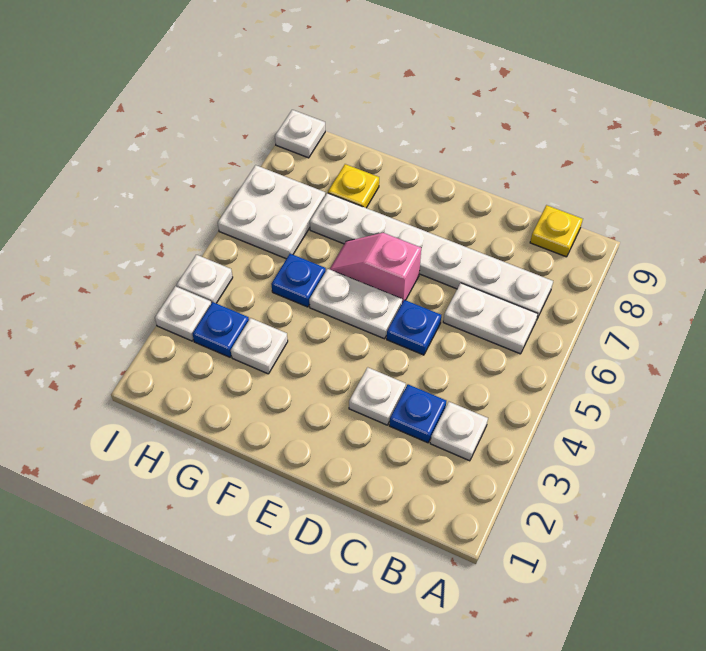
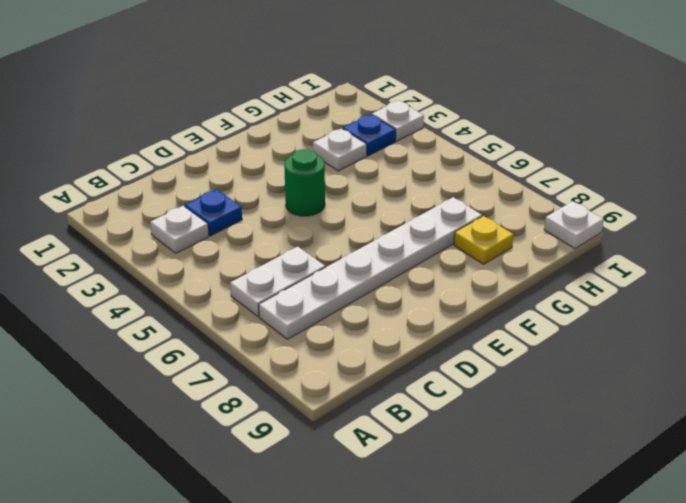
green round brick E4 level 1 -> none
none -> yellow plate B9 level 1
none -> white plate D3 level 1
none -> blue plate D5 level 1

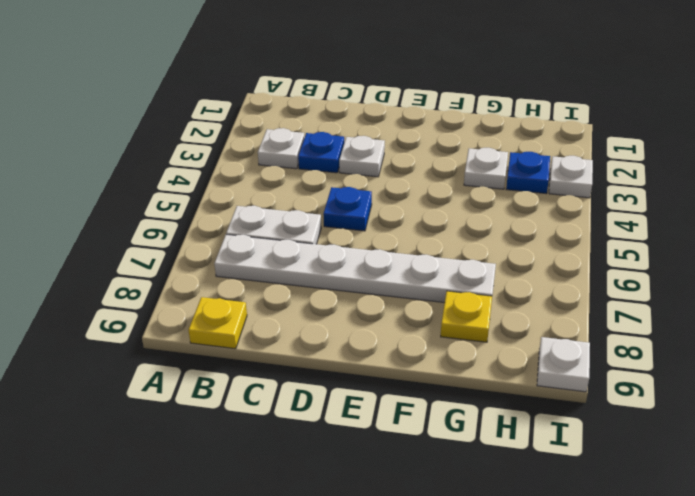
none -> white plate E5:F5 level 1
none -> pink slope E6:F6 level 1 top E
none -> blue plate G5 level 1

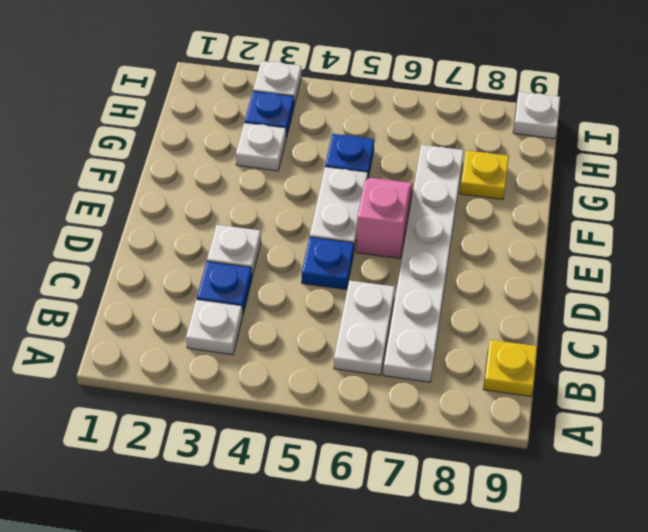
none -> white plate H6:I7 level 1
none -> white plate I4 level 1

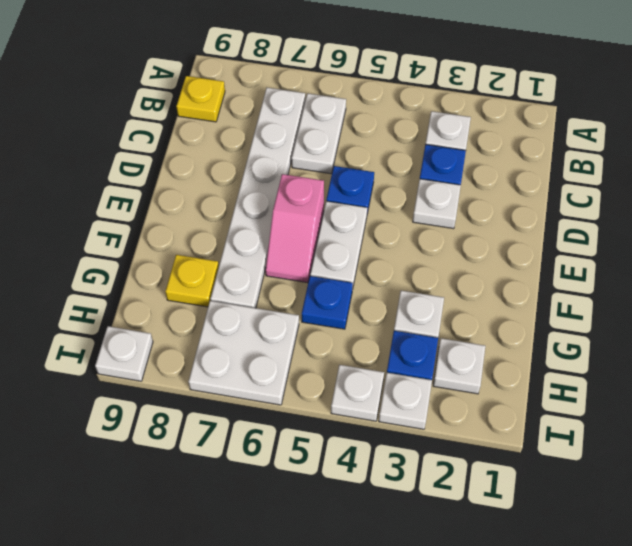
white plate H2 level 1 -> none

